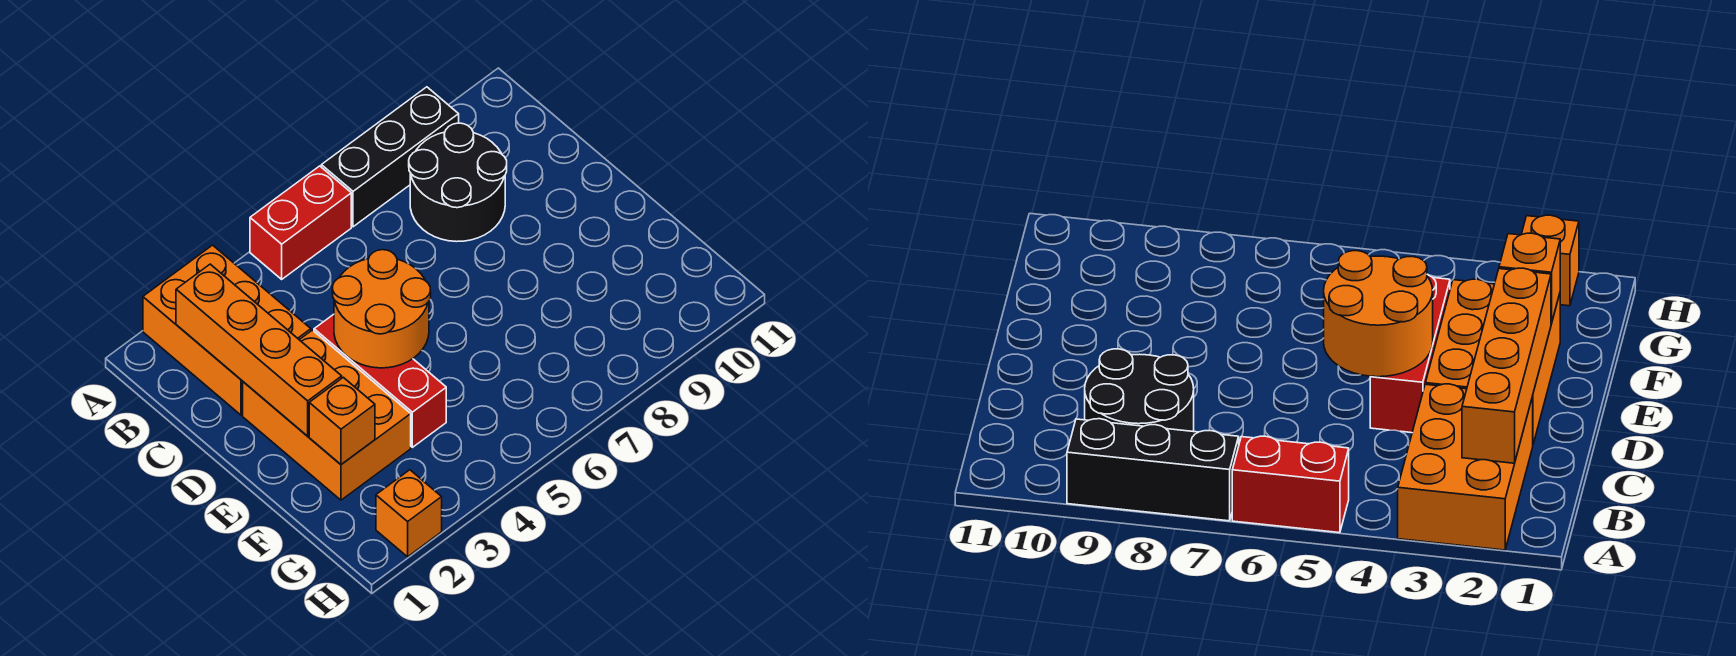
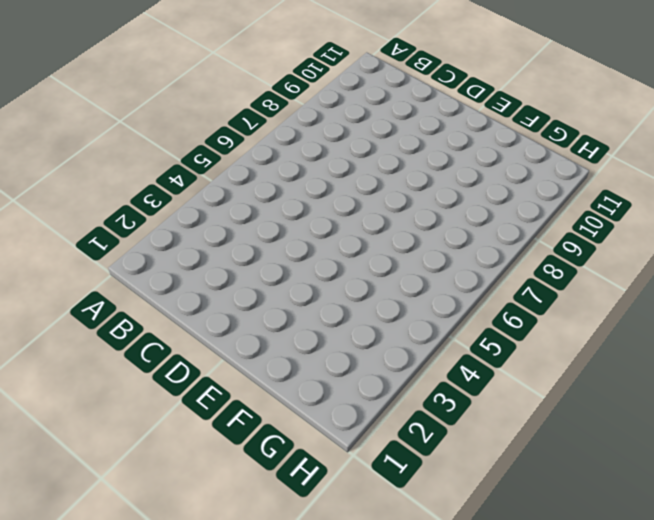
none -> orange brick A2:C3 level 1
none -> red brick A5:A6 level 1

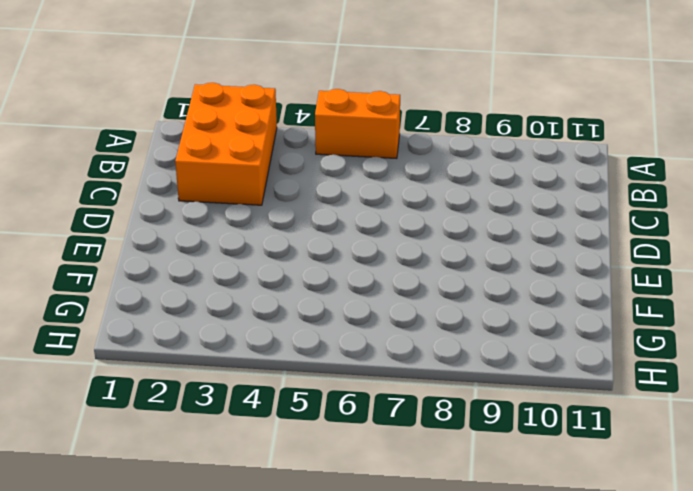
orange brick A5:A6 level 1 -> red brick A5:A6 level 1
none -> black brick A7:A9 level 1
none -> black round brick B8:C9 level 1

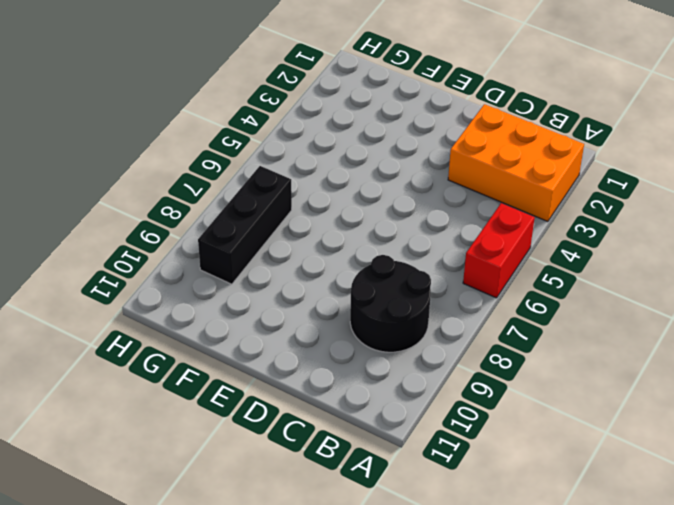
black brick G7:G9 level 1 -> black brick A7:A9 level 1
none -> orange brick D2:F3 level 1
none -> red brick D4:F4 level 1

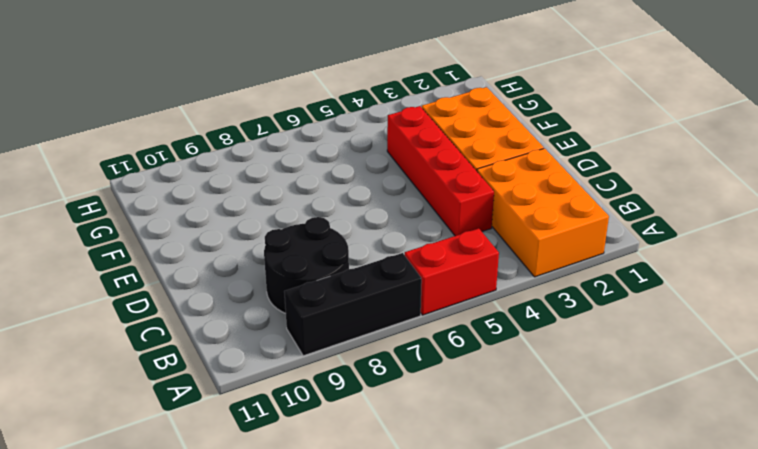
red brick C4:F4 level 1 -> red brick D4:F4 level 1
none -> orange brick H2 level 1
none -> orange brick B2:E2 level 2

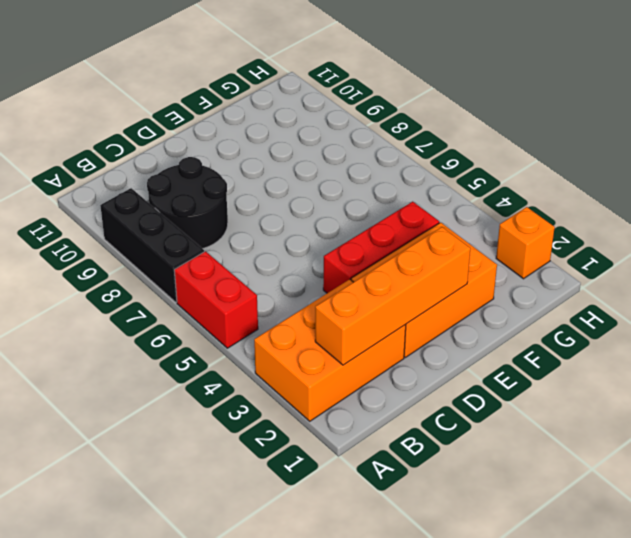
none -> orange round brick D4:E5 level 2
none -> orange brick F2 level 2

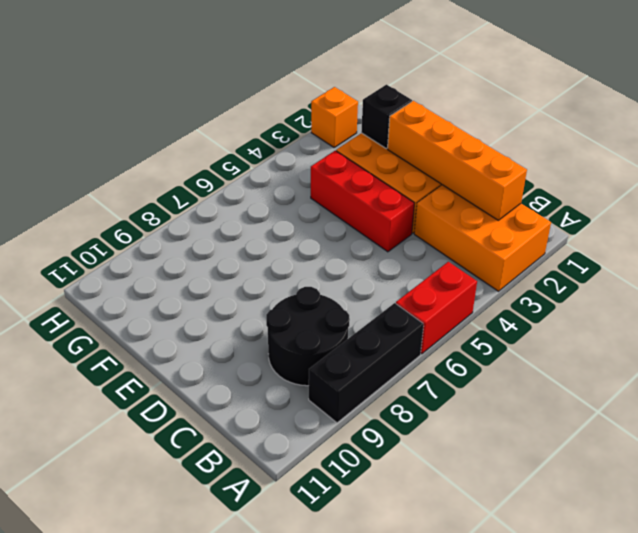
black brick F2 level 2 -> orange brick F2 level 2
none -> orange round brick D4:E5 level 2

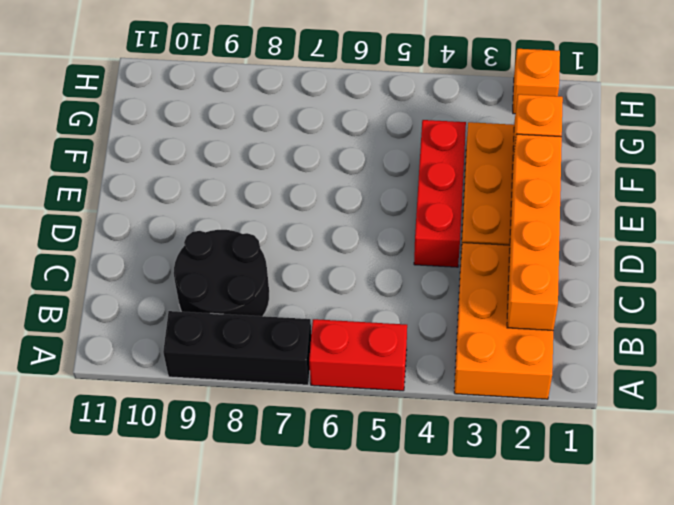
none -> orange round brick D4:E5 level 2

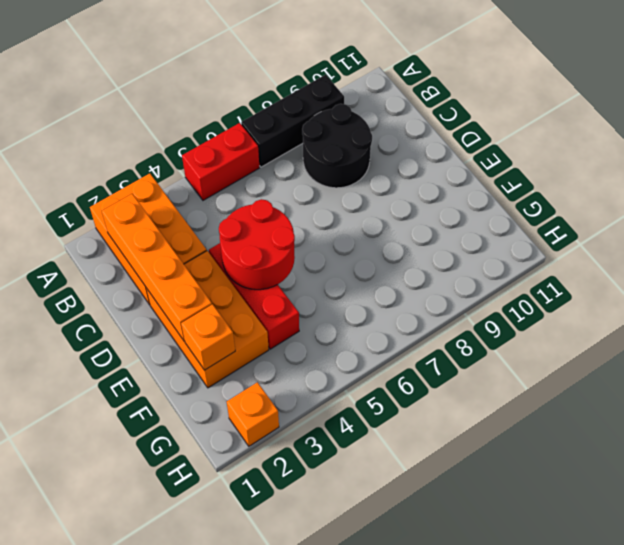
red round brick D4:E5 level 2 -> orange round brick D4:E5 level 2

